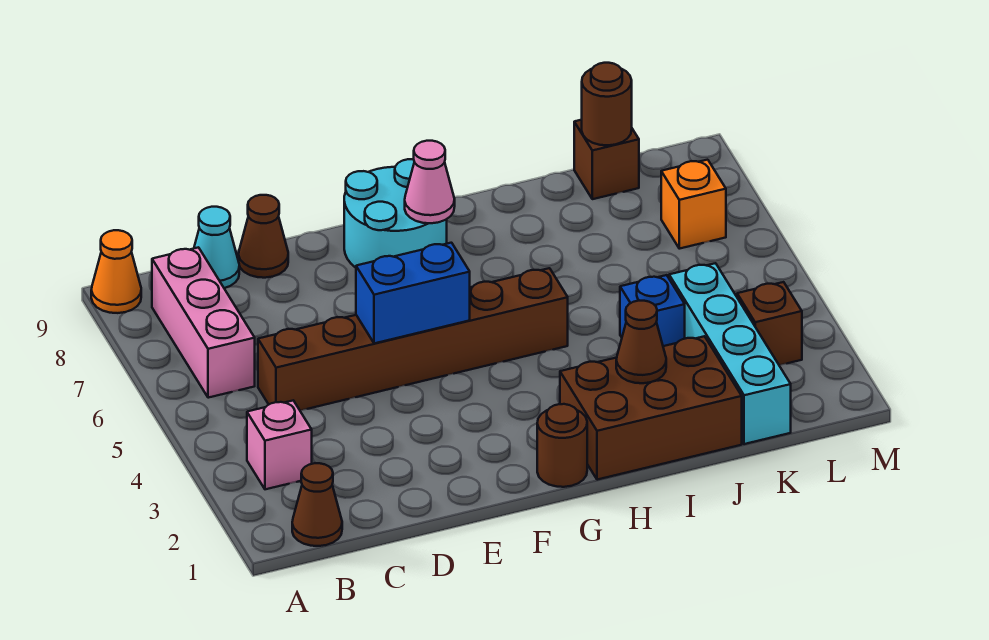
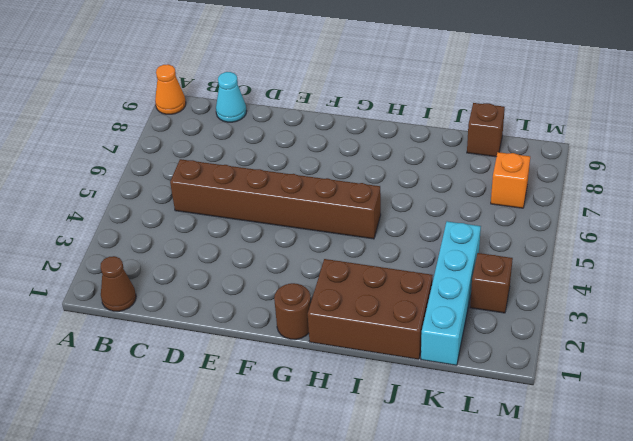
none -> pink brick B3 level 1
none -> pink brick B6:B8 level 1
none -> brown cone D9 level 1

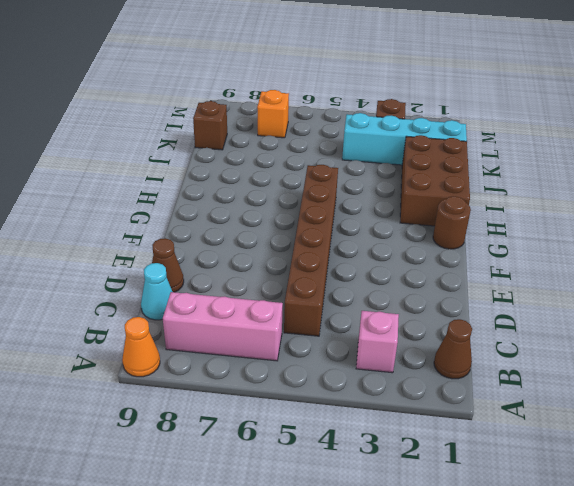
none -> cyan round brick F8:G9 level 1
none -> blue brick J4 level 1
none -> blue brick E5:F5 level 2

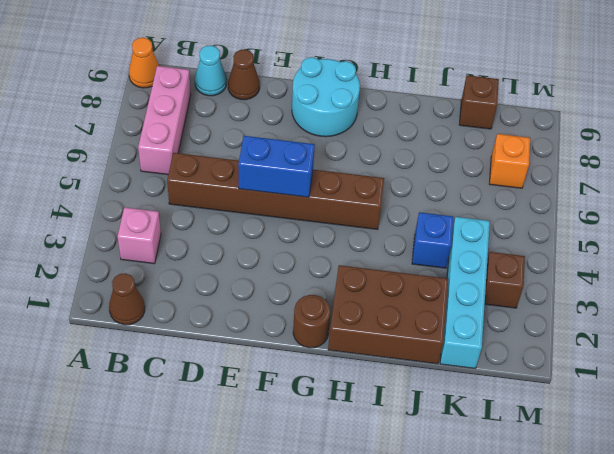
none -> pink cone G8 level 2
none -> brown cone I2 level 2
none -> brown round brick K9 level 2

